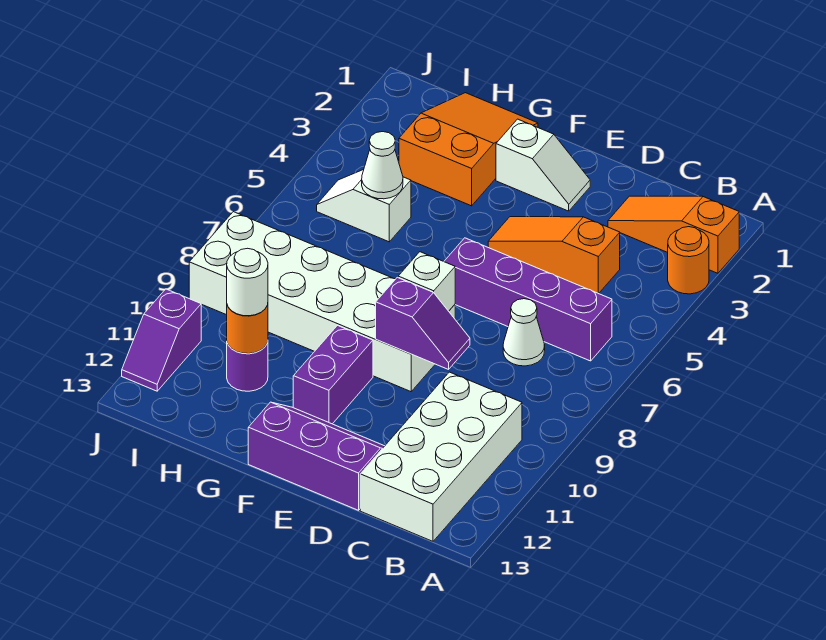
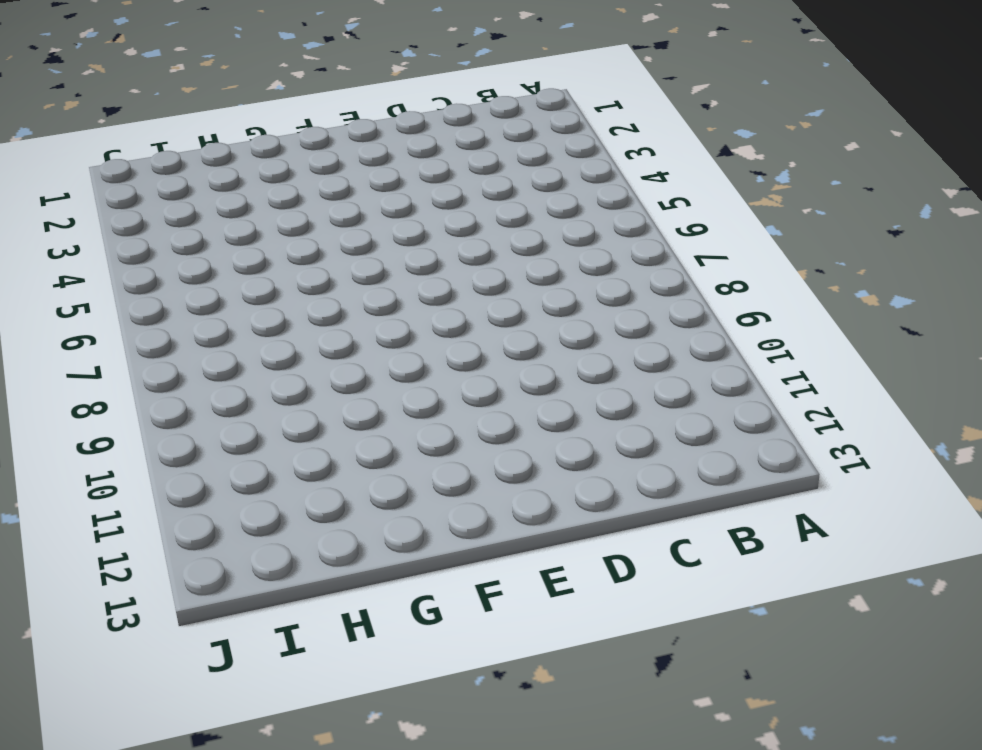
none -> orange slope A2:C2 level 1 top A
none -> orange round brick A3 level 1
none -> purple brick B6:E6 level 1

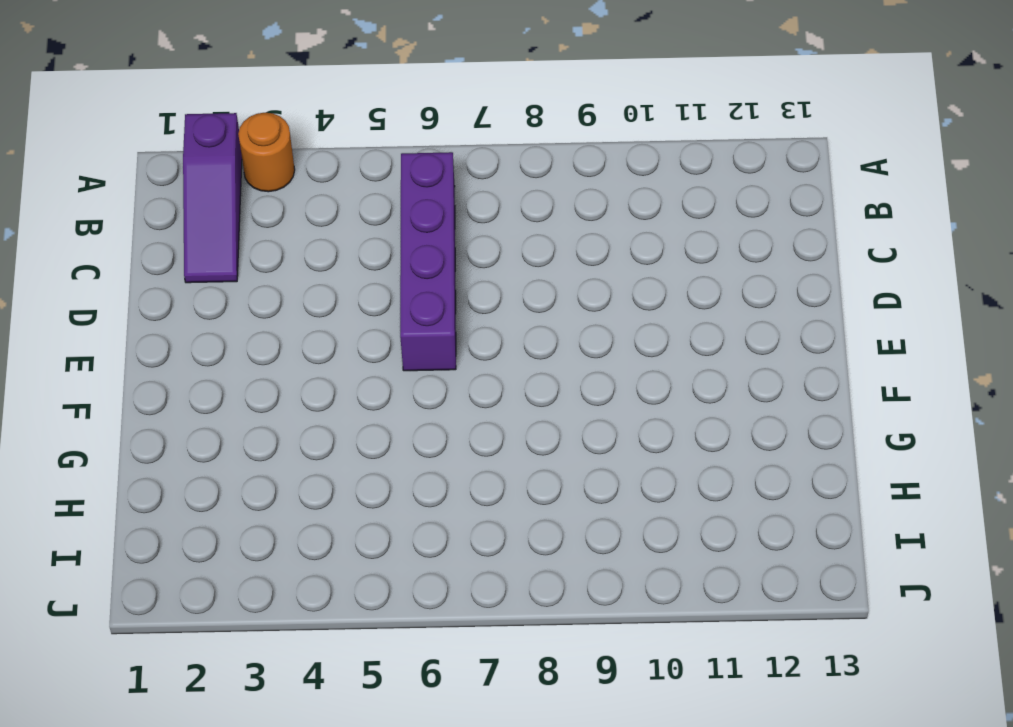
purple slope A2:C2 level 1 top A -> orange slope A2:C2 level 1 top A
none -> white brick B10:C13 level 1
none -> orange slope C4:E4 level 1 top C
none -> white cone C7 level 1

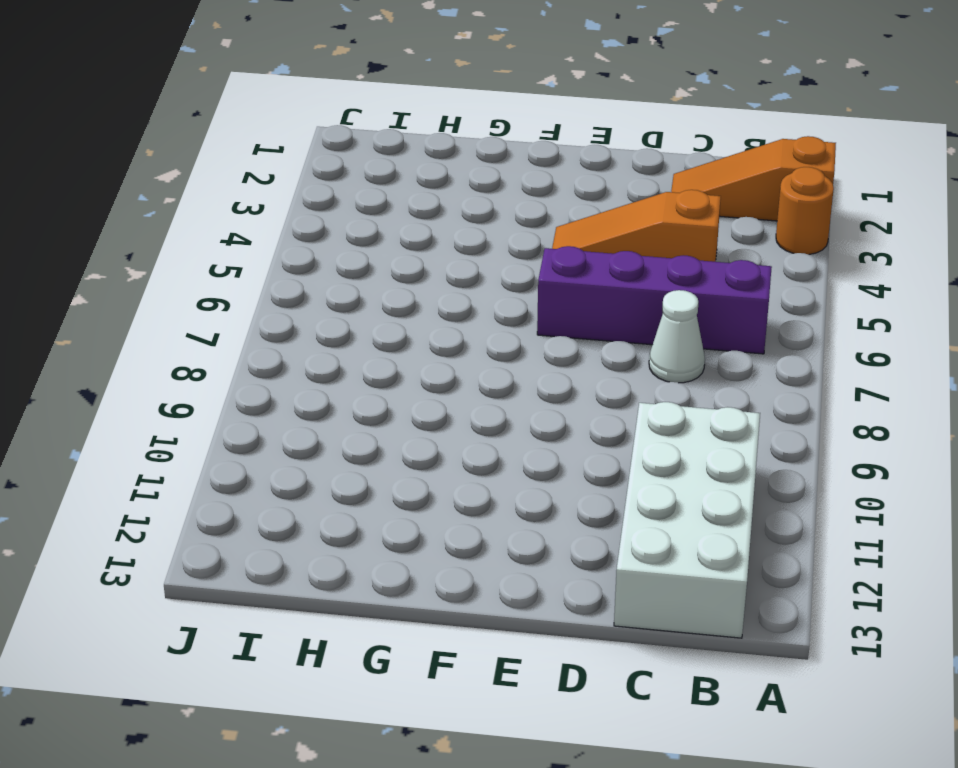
none -> purple slope D12:F13 level 1 top 13
none -> white slope E2:F2 level 1 top F
none -> white brick E8:J9 level 1

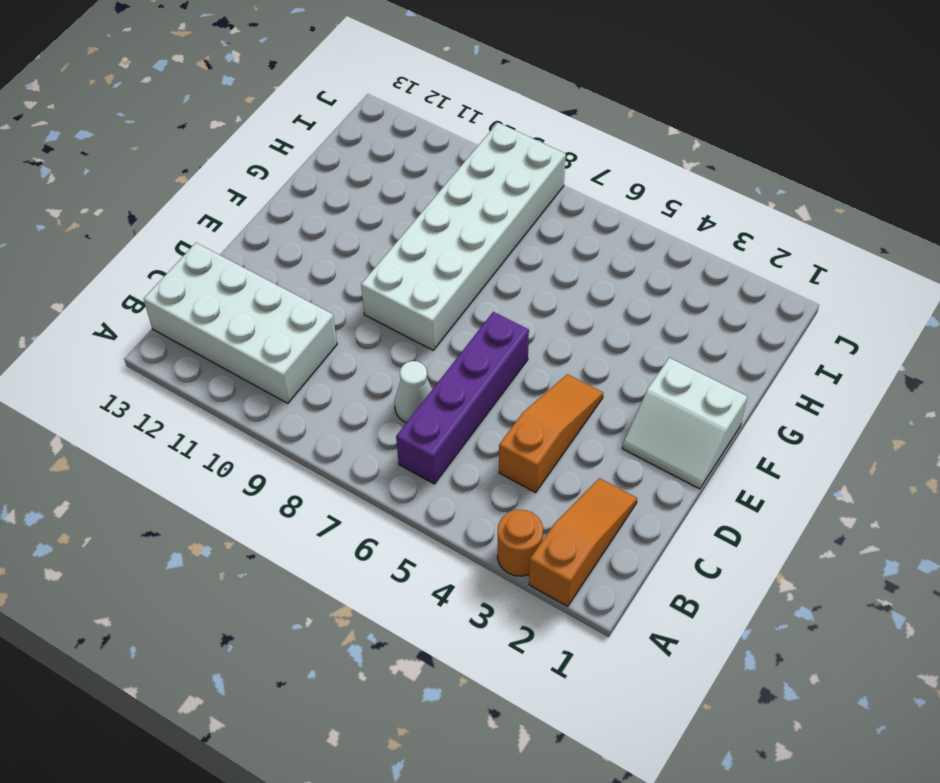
white slope E1:F2 level 1 top F -> white slope E2:F2 level 1 top F
none -> purple slope D12:F13 level 1 top 13
none -> purple brick F10:F11 level 1
none -> orange slope G1:H3 level 1 top 3

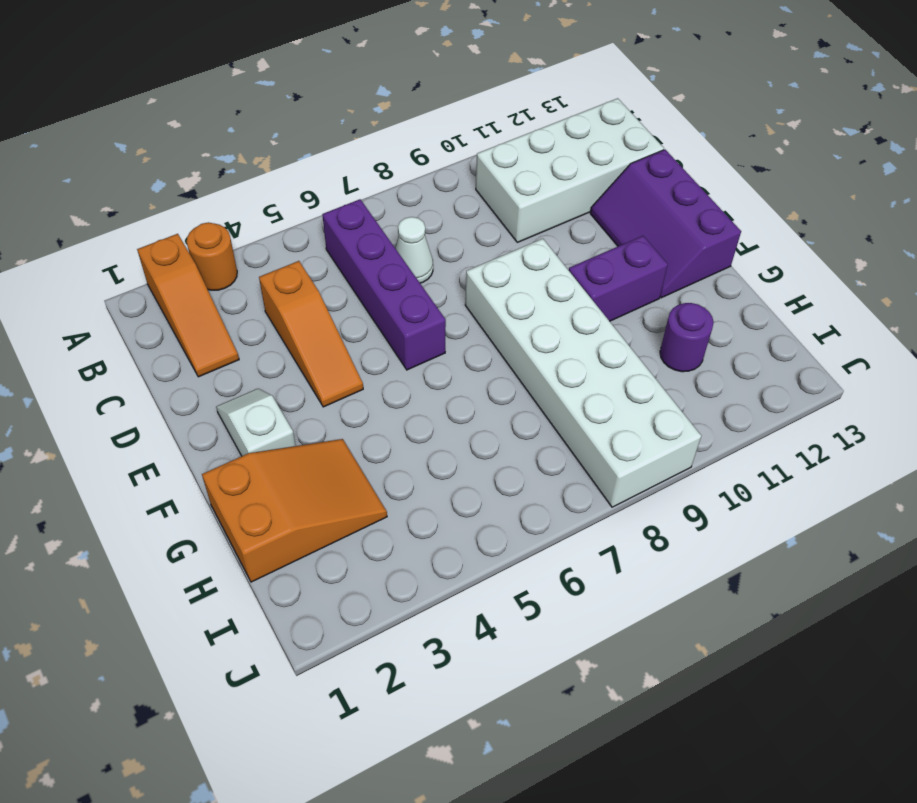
orange slope G1:H3 level 1 top 1 -> orange slope G1:H3 level 1 top 3
none -> white slope H5:I5 level 1 top H
none -> purple slope J11:J12 level 1 top 11
none -> purple slope D9:E9 level 2 top E

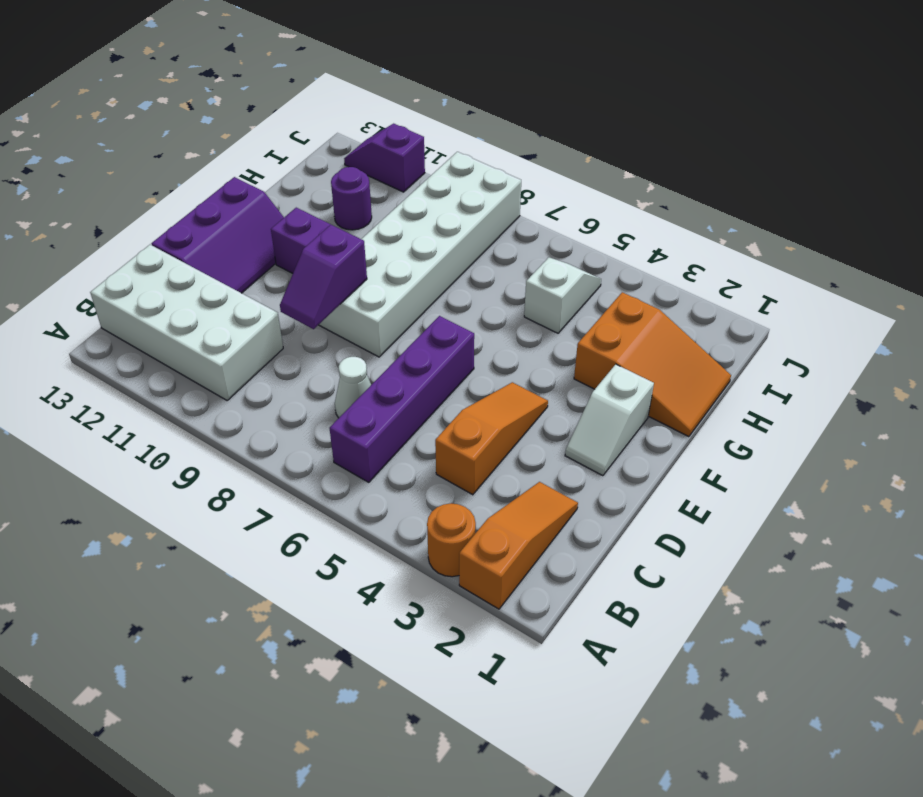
none -> white brick E8 level 2
none -> white cone H5 level 2
none -> orange round brick H11 level 2

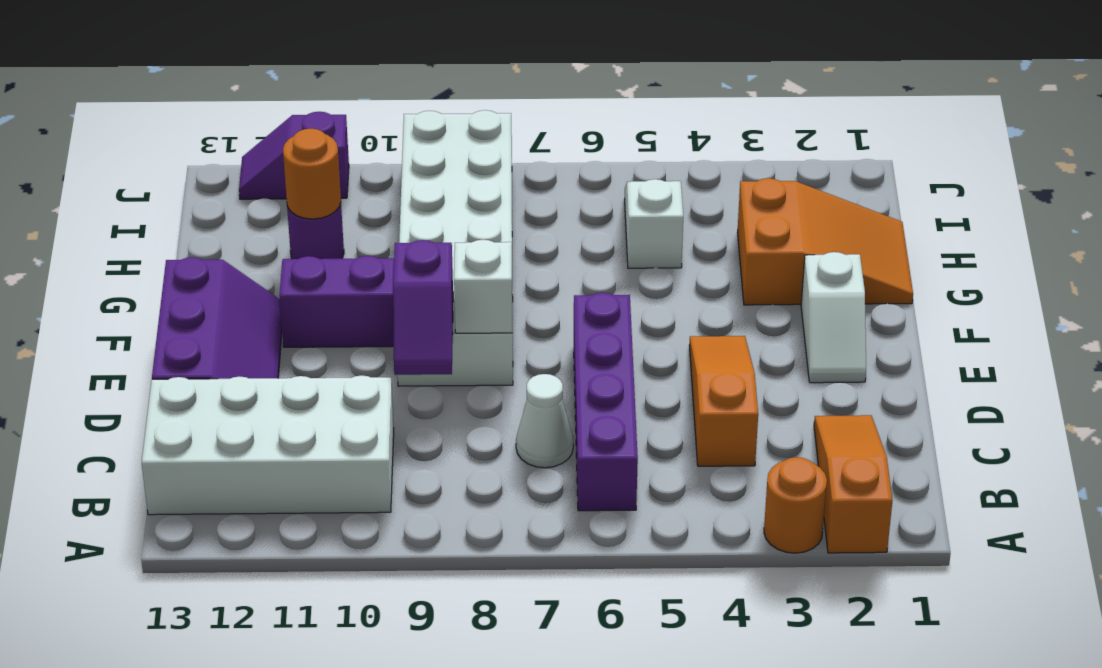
none -> white cone H5 level 2
none -> white round brick H11 level 3

